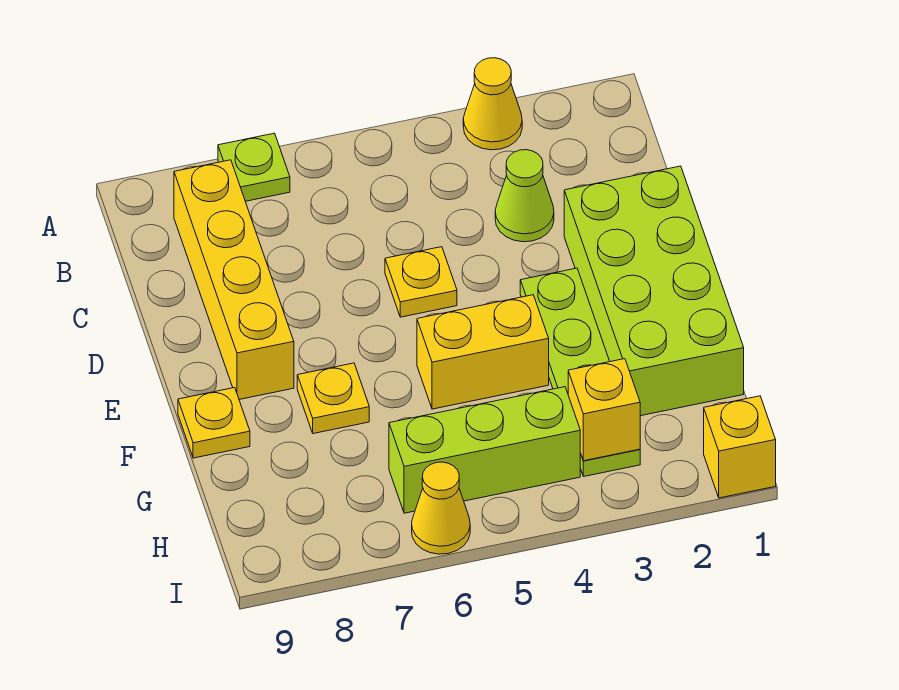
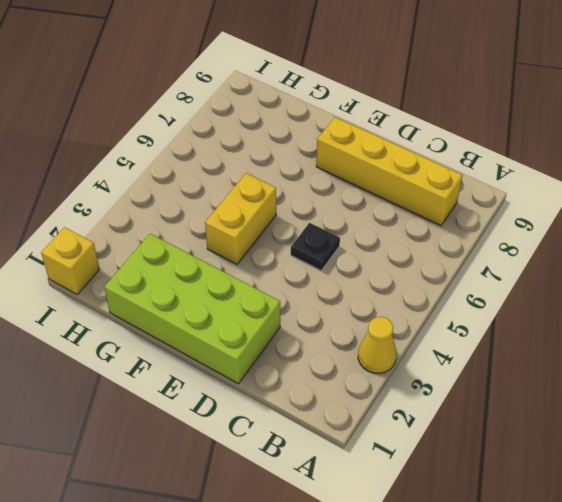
black plate D5 level 1 -> yellow plate D5 level 1
none -> lime plate A7 level 1
none -> lime cone C3 level 1
none -> lime plate E3:H3 level 1

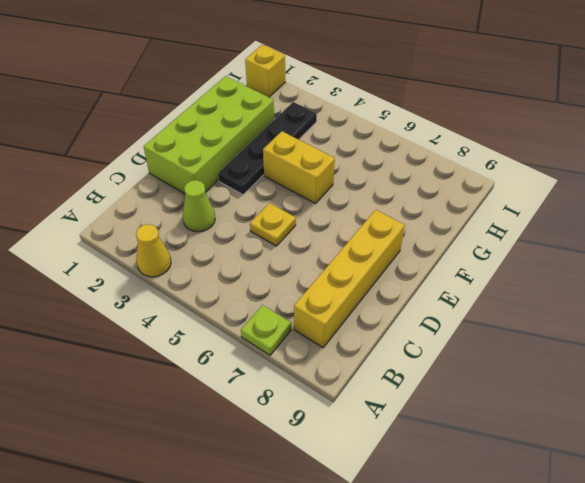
black plate E3:H3 level 1 -> lime plate E3:H3 level 1
none -> yellow plate F7 level 1
none -> yellow plate F9 level 1
none -> lime brick H4:H6 level 1

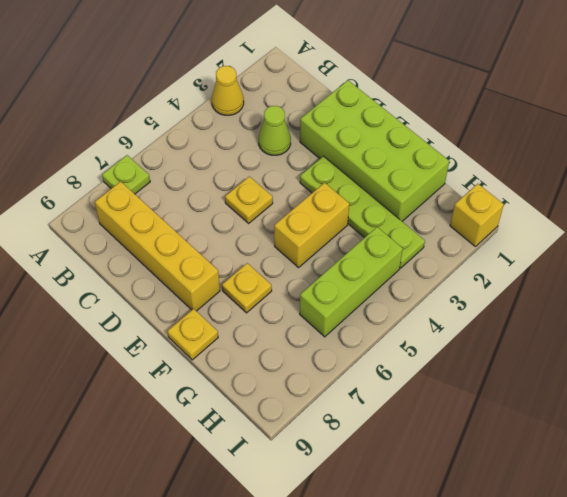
none -> yellow cone I6 level 1
none -> yellow brick H3 level 2

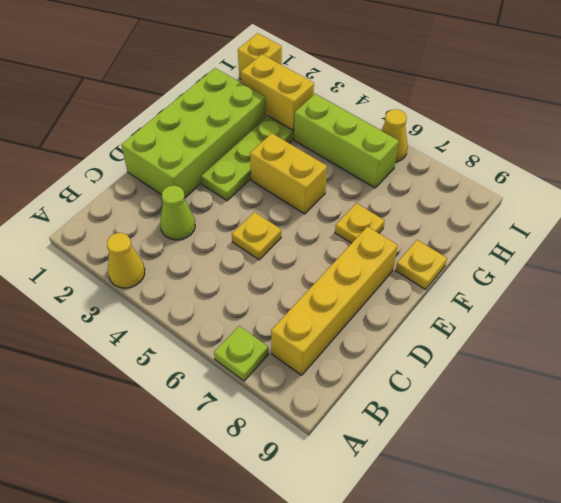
yellow brick H2:H3 level 2 -> yellow brick H3 level 2

